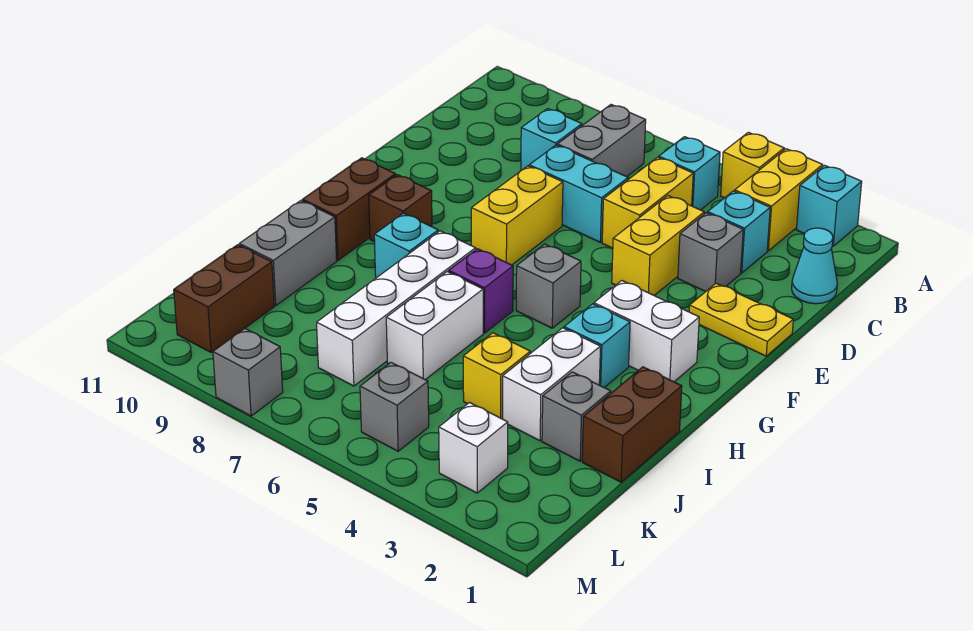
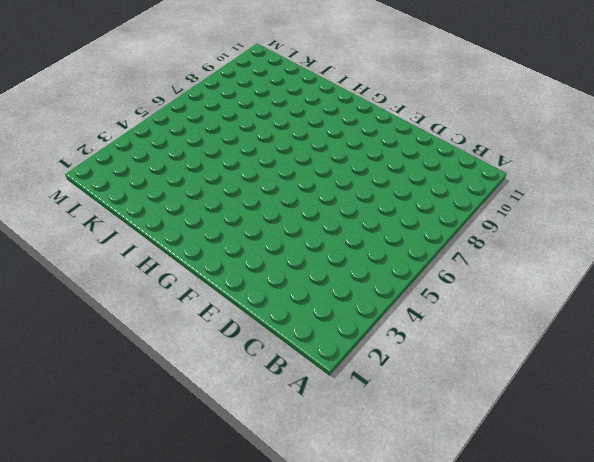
none -> cyan brick A2 level 1
none -> yellow brick A3:B3 level 1
none -> yellow brick A4 level 1
none -> cyan brick B5 level 1

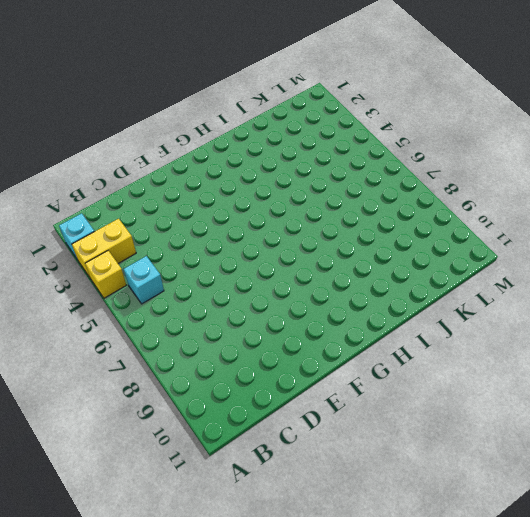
none -> grey brick B7:C7 level 1
none -> cyan cone C1 level 1
none -> cyan brick C3 level 1
none -> yellow brick C5:D5 level 1

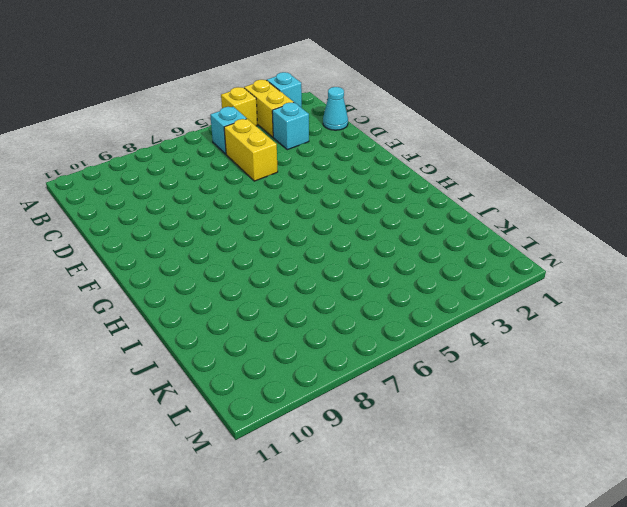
none -> grey brick B7:C7 level 1
none -> cyan brick C8 level 1
none -> grey brick D3 level 1
none -> yellow brick D4:E4 level 1

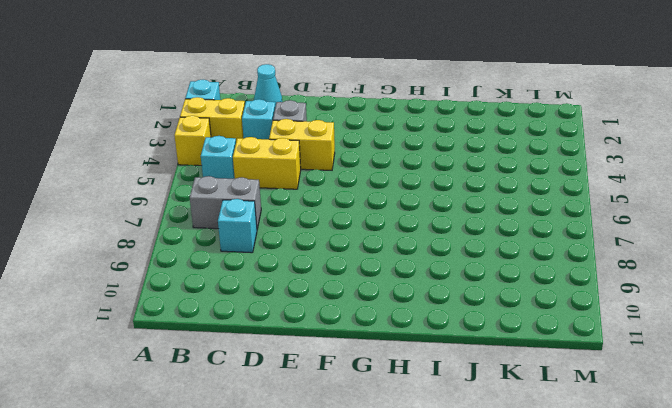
none -> cyan brick D6:D7 level 1
none -> yellow plate E1:E2 level 1
none -> yellow brick E7:F7 level 1
none -> white brick G2:G3 level 1

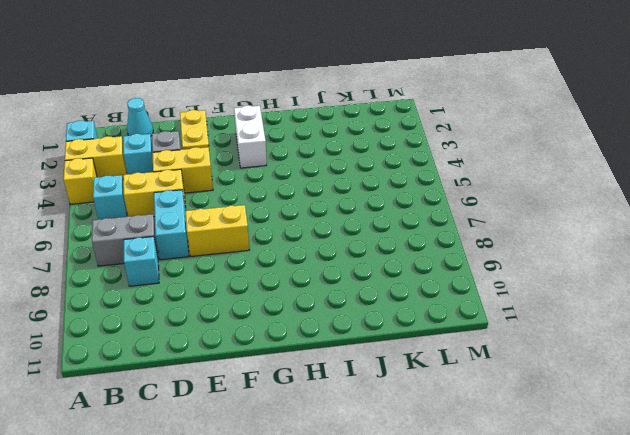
none -> grey brick G5 level 1
none -> brown brick G9 level 1
none -> brown brick G10:H10 level 1
none -> cyan brick H3 level 1

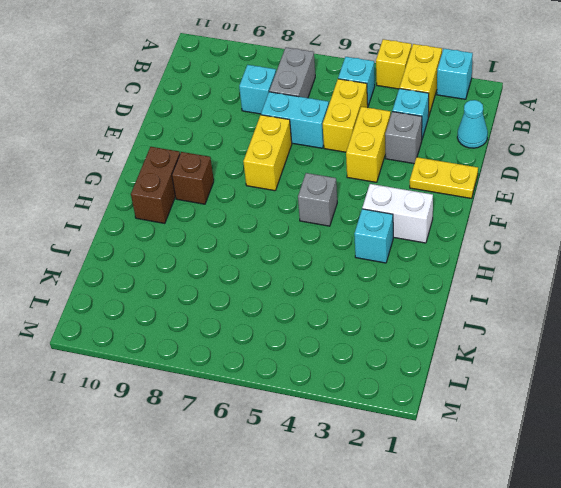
none -> purple brick H6 level 1
none -> white brick H7:K7 level 1
none -> cyan brick H8 level 1
none -> brown brick I1:J1 level 1

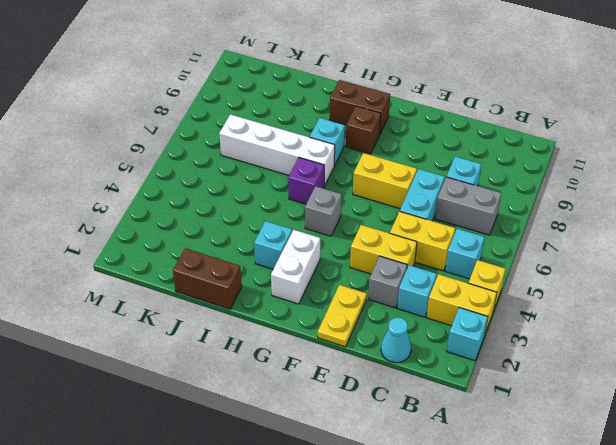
none -> white brick I3:J3 level 1
none -> white brick I6:J6 level 1
none -> grey brick I10:J10 level 1
none -> grey brick J2 level 1

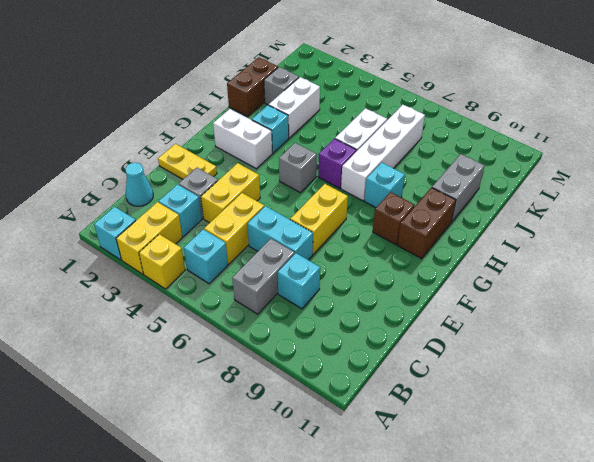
none -> yellow brick J4 level 1
none -> brown brick K10:L10 level 1
none -> white brick L3 level 1
none -> grey brick L5 level 1

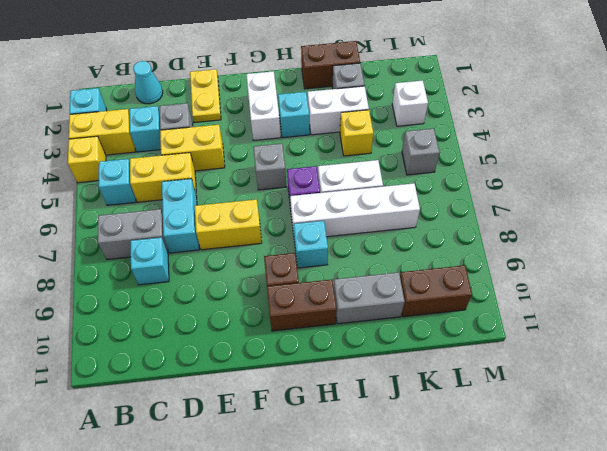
none -> grey brick M8 level 1

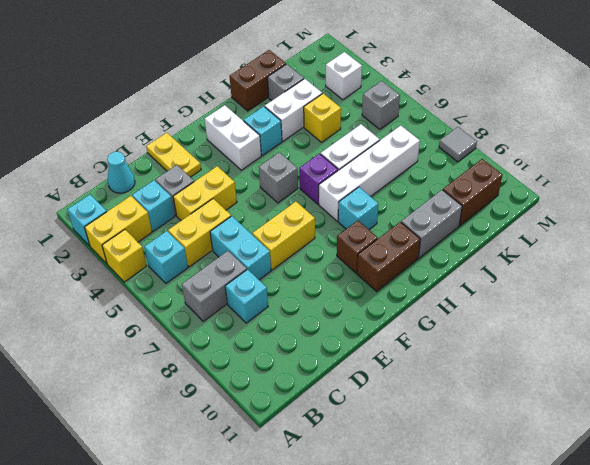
grey tile M8 level 1 -> grey brick M8 level 1

